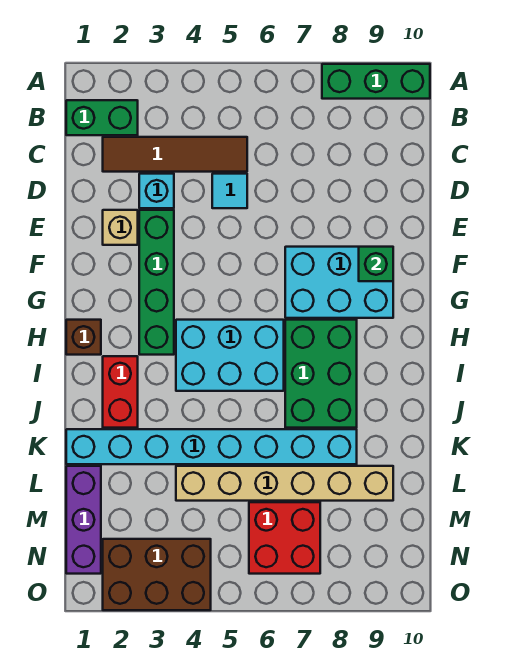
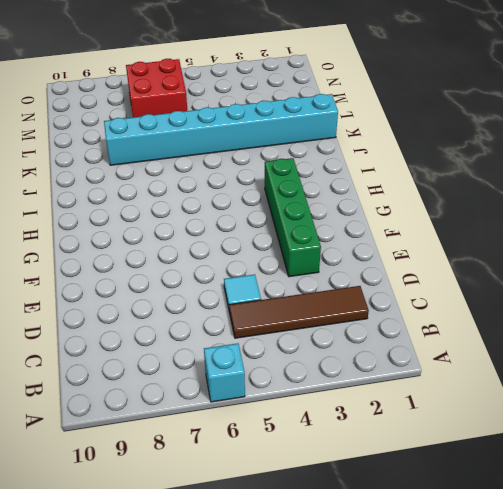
cyan brick A6 level 1 -> cyan brick D3 level 1
none -> green brick A8:A10 level 1
none -> green brick B1:B2 level 1
none -> tan brick E2 level 1

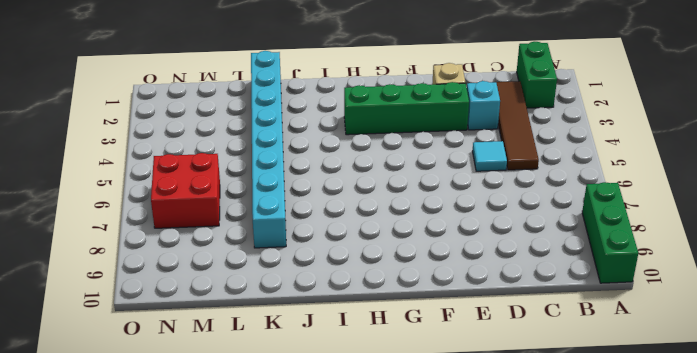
none -> cyan brick F7:G9 level 1
none -> brown brick H1 level 1
none -> cyan brick H4:I6 level 1

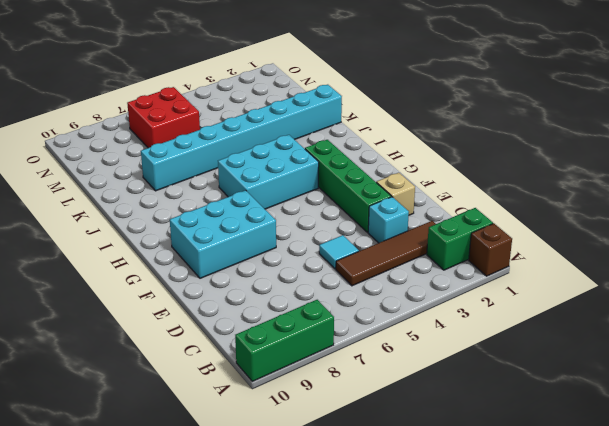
brown brick A1 level 1 -> brown brick H1 level 1
none -> green brick H7:J8 level 1
none -> red brick I2:J2 level 1
none -> purple brick L1:N1 level 1

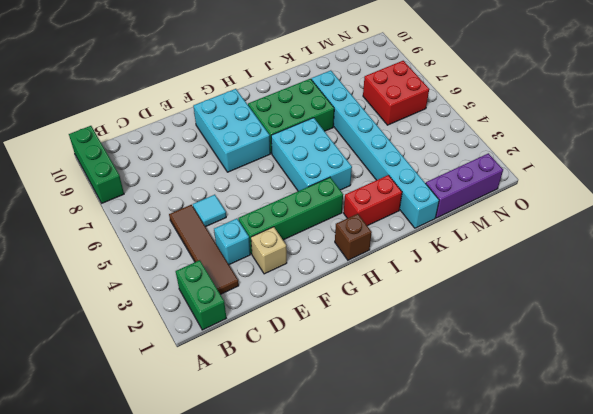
none -> tan brick L4:L9 level 1
none -> brown brick N2:O4 level 1
none -> green brick F9 level 2

